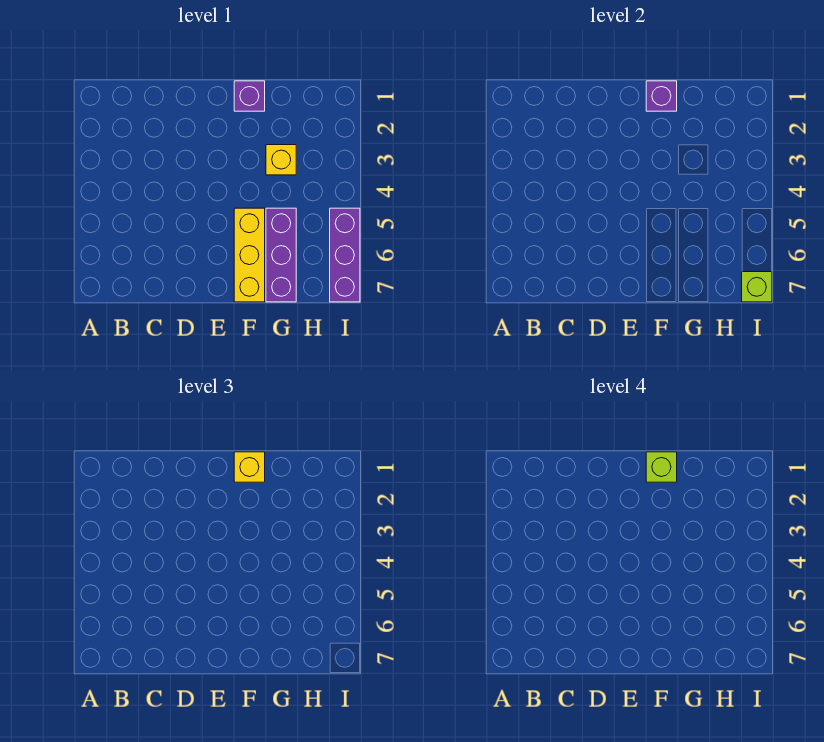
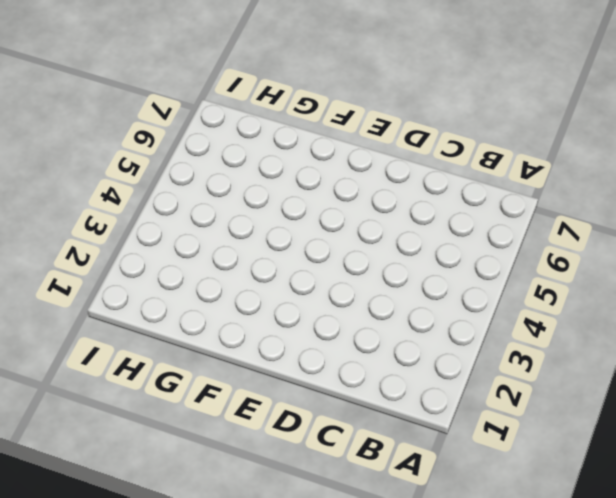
none -> purple brick F1 level 1
none -> yellow brick F5:F7 level 1

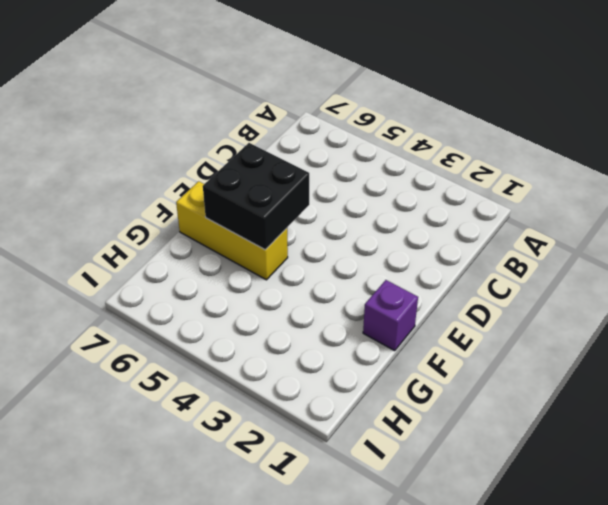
black brick E5:F6 level 2 -> none
none -> yellow brick G3 level 1
none -> purple brick G5:G7 level 1

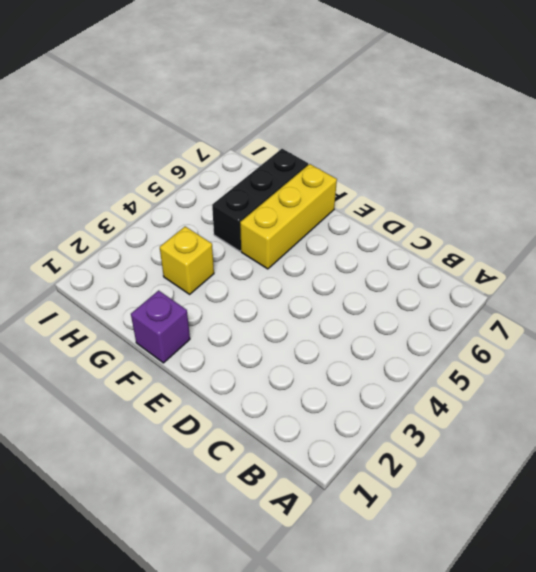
black brick G5:G7 level 1 -> purple brick G5:G7 level 1
none -> purple brick I5:I7 level 1
none -> purple brick F1 level 2

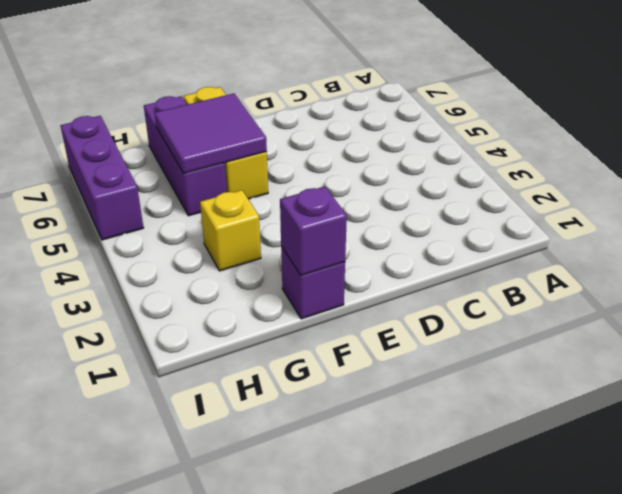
purple tile F5:G6 level 2 -> none
none -> lime brick I7 level 2
none -> yellow brick F1 level 3

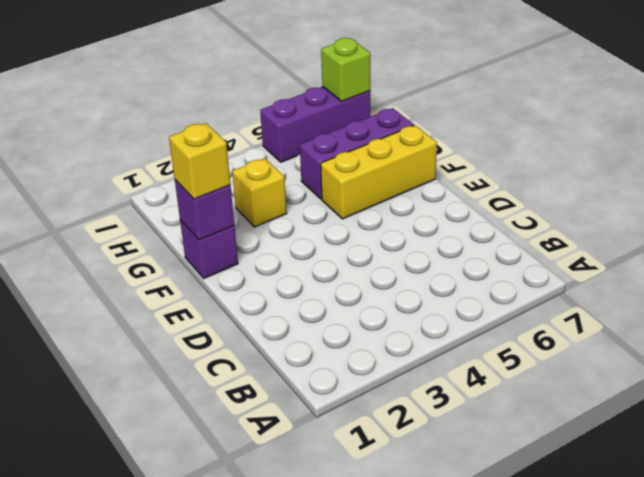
none -> lime brick F1 level 4

